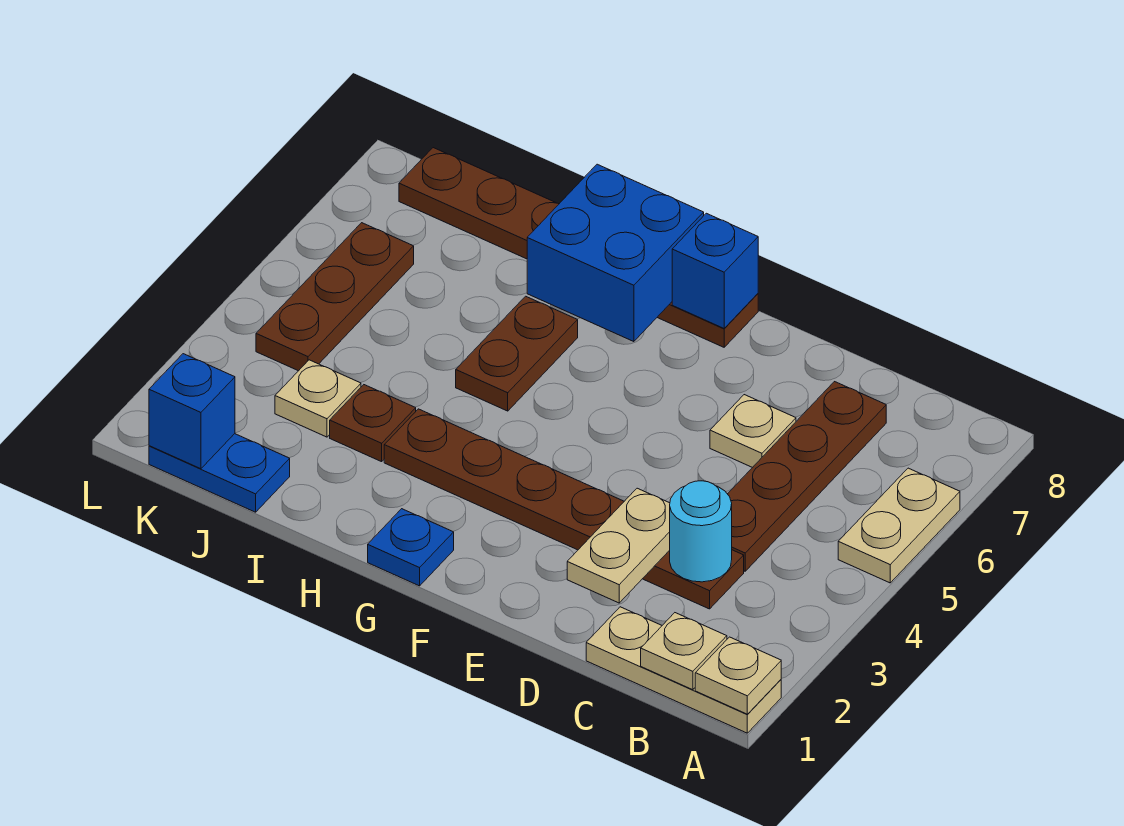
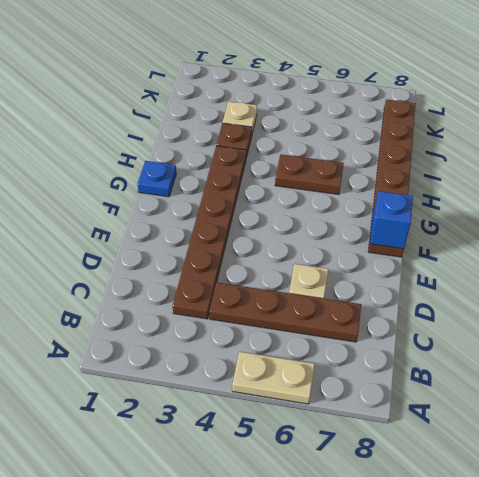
none -> tan plate A1:C1 level 1
none -> blue plate J1:K1 level 1
none -> brown plate K4:K6 level 1

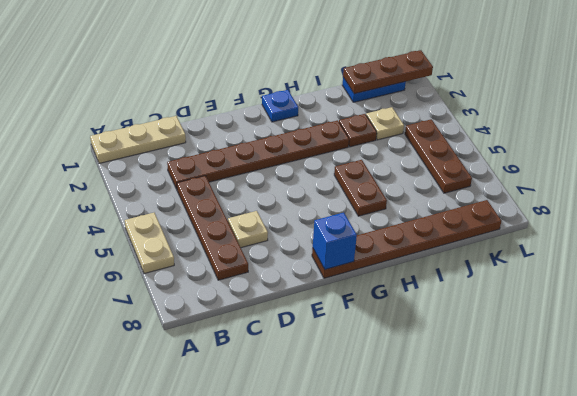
brown plate J1:L1 level 2 -> blue brick K1 level 2
none -> tan plate A1 level 2
none -> tan plate B1 level 2
none -> cyan round brick C3 level 2

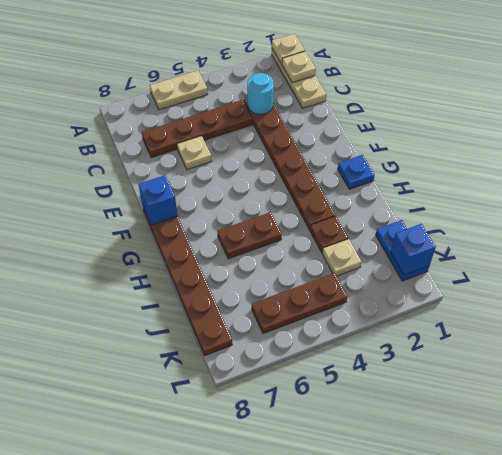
none -> tan plate D2:D3 level 2
none -> blue brick G7:H8 level 2

